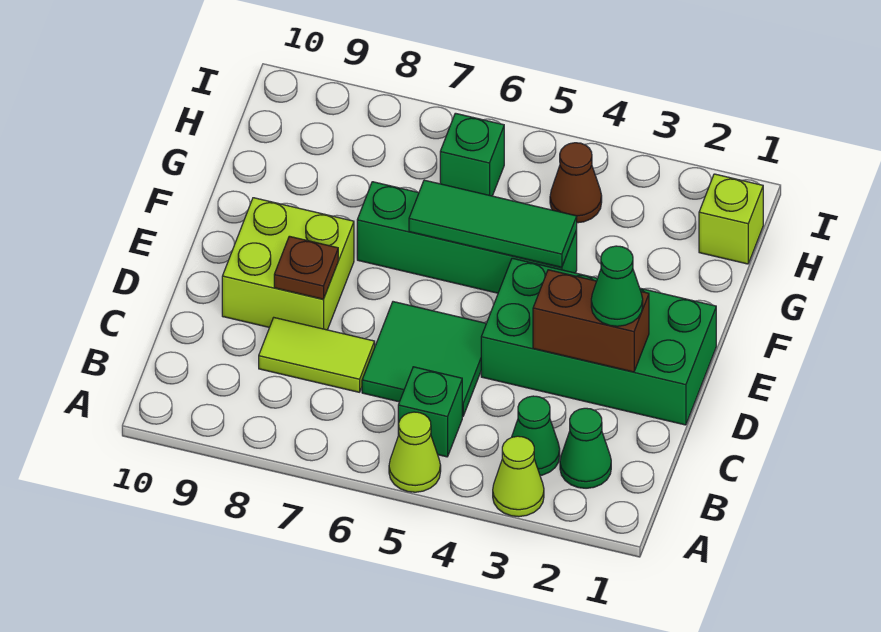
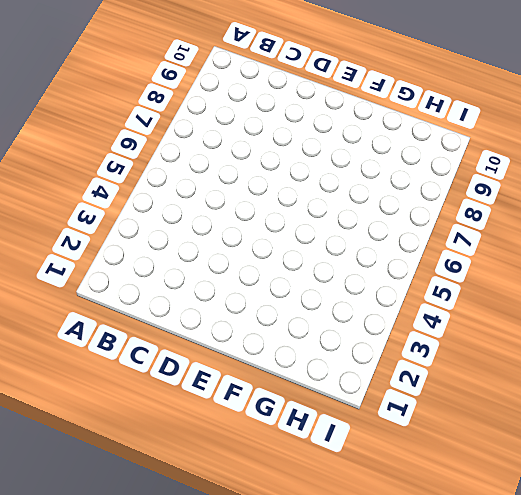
none -> lime cone A3 level 1
none -> lime cone A5 level 1
none -> green cone B2 level 1

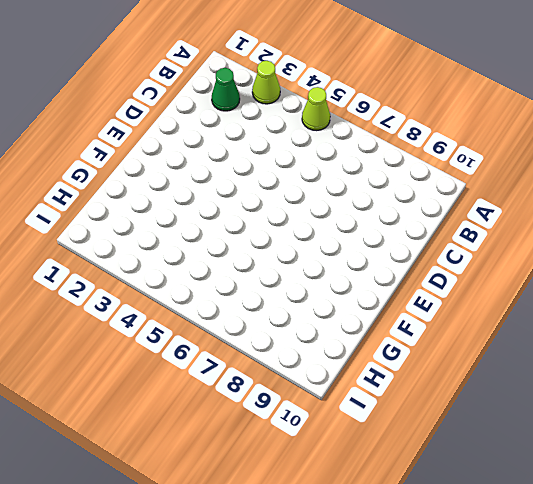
none -> green cone B3 level 1
none -> green brick B5 level 1
none -> green tile C5:D6 level 1

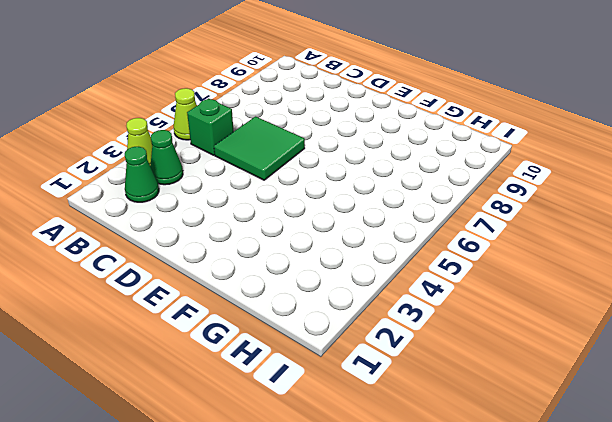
none -> lime tile C7:C8 level 1
none -> green brick D1:E4 level 1
none -> lime brick D8:E9 level 1

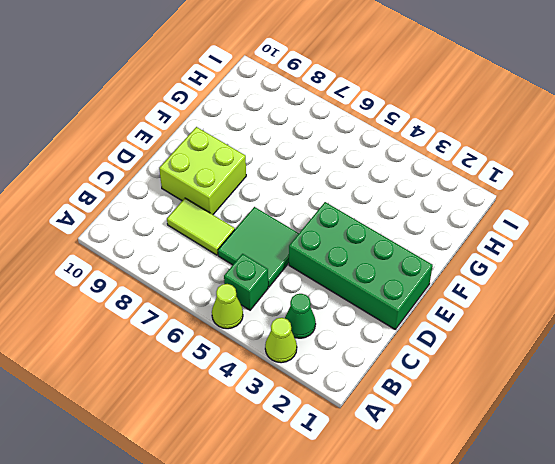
none -> green cone B2 level 1
none -> green brick F4:F7 level 1
none -> lime brick H1 level 1

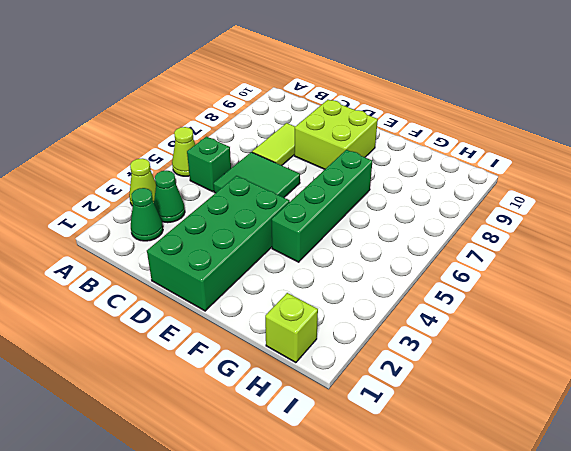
none -> brown cone H4 level 1
none -> green brick H6 level 1
none -> brown brick D2:D3 level 2

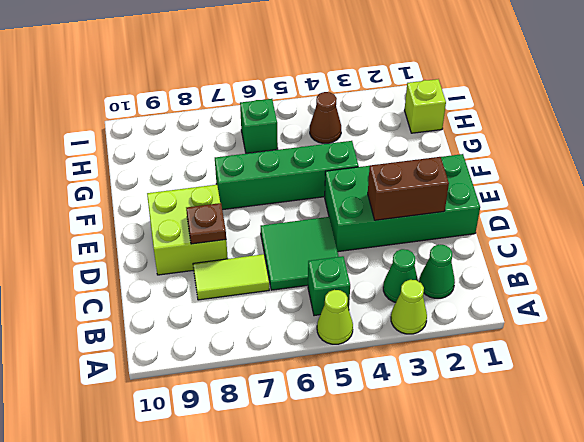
none -> green tile F4:F6 level 2
none -> green cone D2 level 3

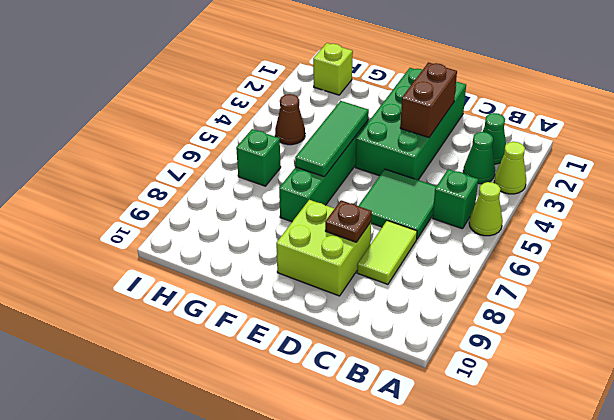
none -> green cone D2 level 3

